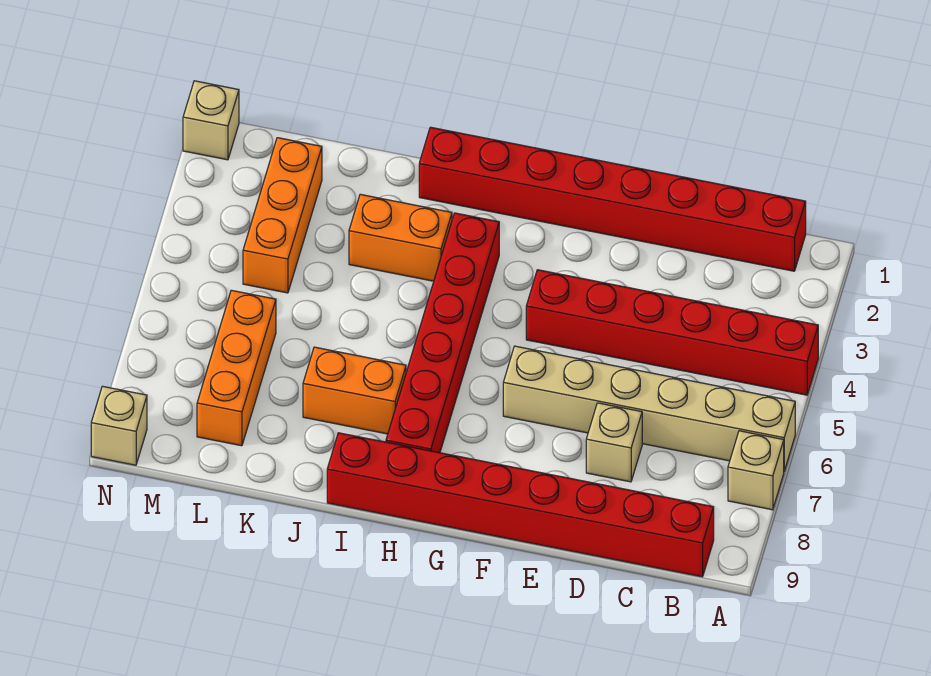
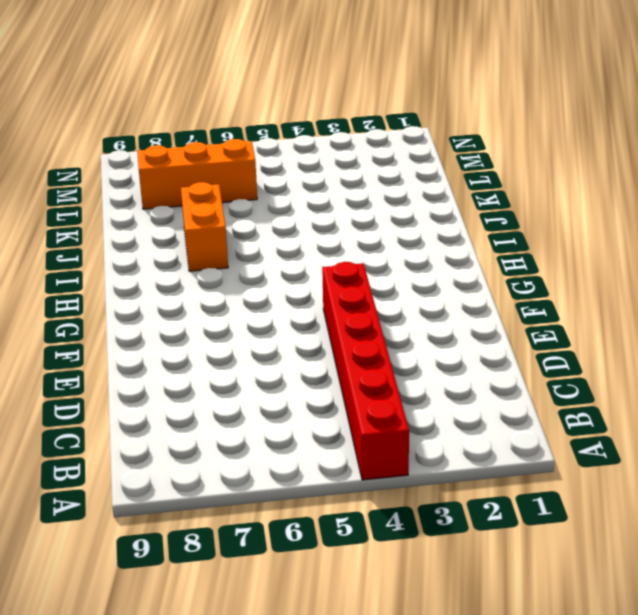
none -> tan brick A6:F6 level 1
none -> tan brick A7 level 1
none -> red brick B1:I1 level 1

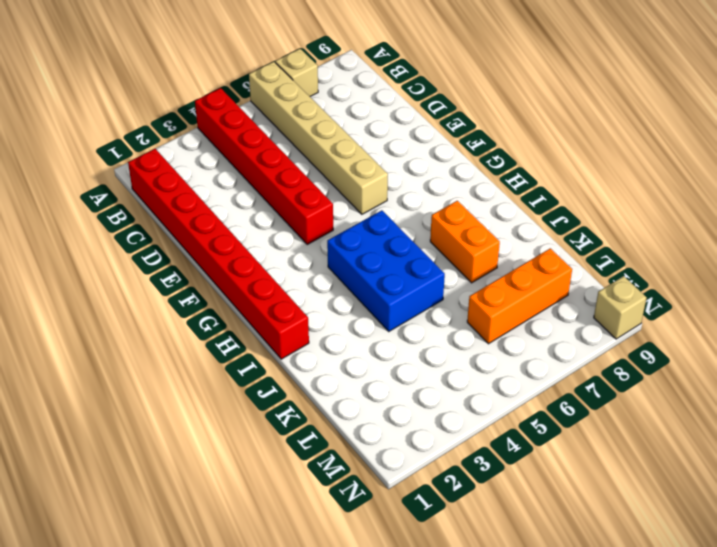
blue brick H4:J5 level 1 -> red brick H3:H8 level 1
none -> red brick B9:I9 level 1
none -> tan brick D7 level 1
none -> orange brick I3:J3 level 1

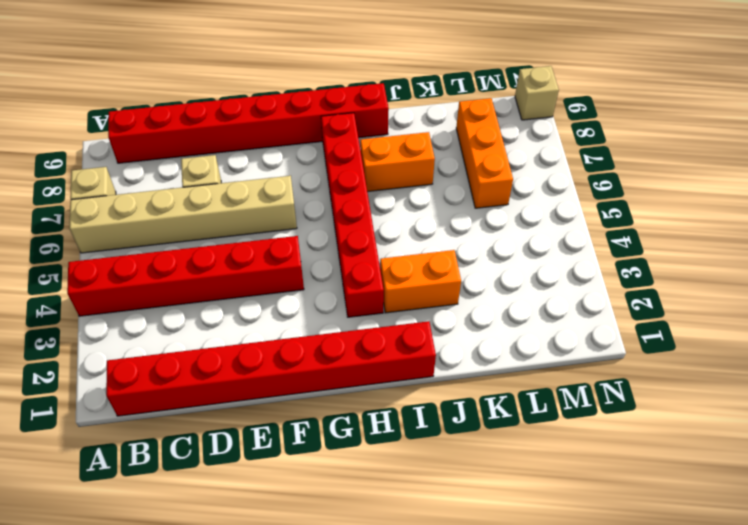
none -> orange brick L2:L4 level 1
none -> tan brick N1 level 1

